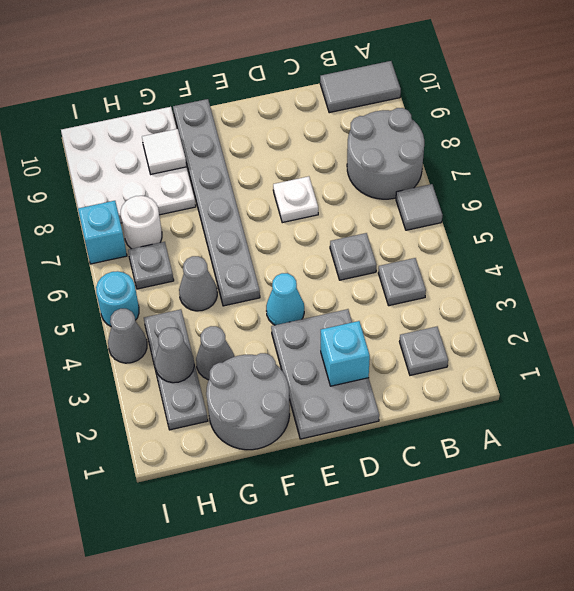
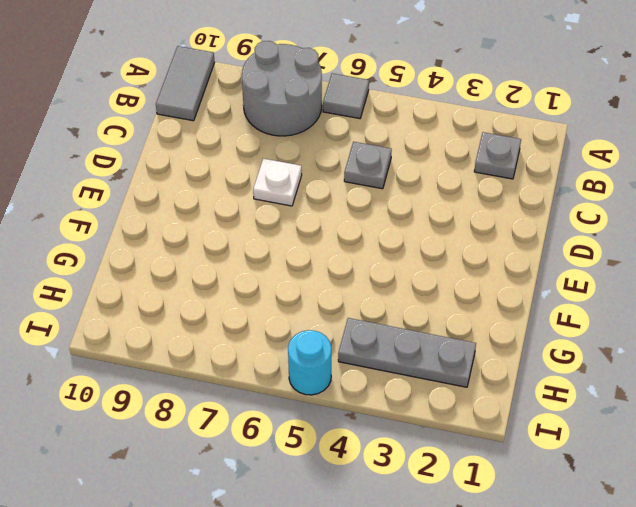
none -> grey plate B4 level 1
none -> grey plate D1:E3 level 1
none -> cyan cone E4 level 1

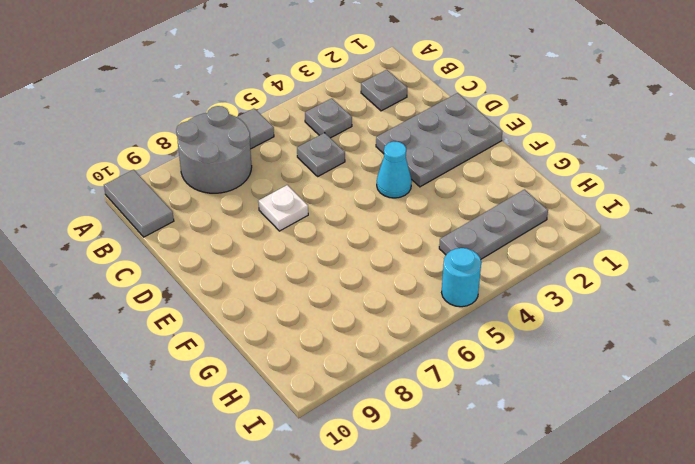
none -> grey round brick F1:G2 level 1
none -> grey plate F5:F10 level 1
none -> grey cone G3 level 1

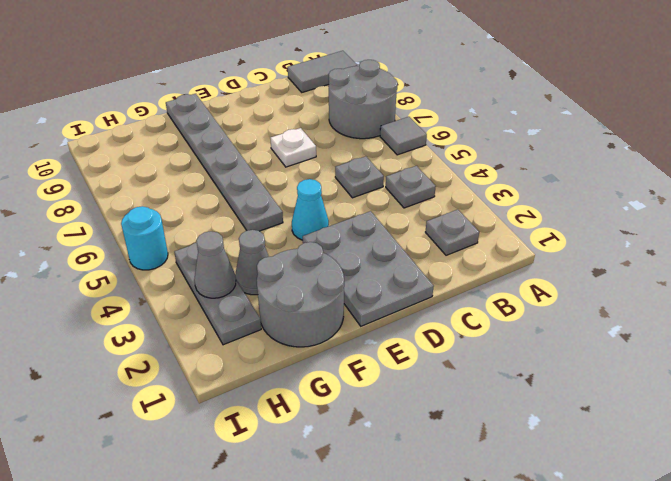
none -> grey cone G5 level 1
none -> white plate G8:I10 level 1
none -> grey plate H6 level 1

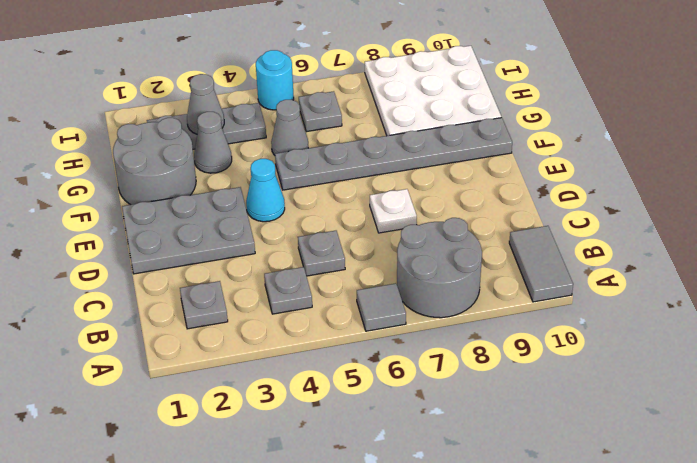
none -> white round brick H7 level 1
none -> grey cone I4 level 1
none -> cyan brick I7 level 1

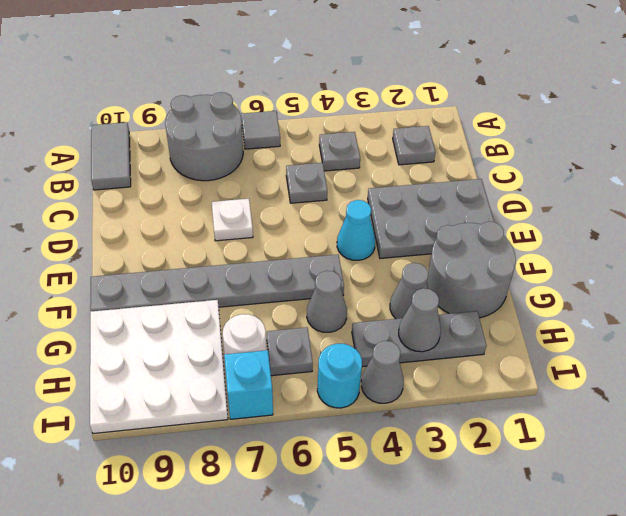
none -> cyan brick D2 level 2
none -> white tile G9 level 2

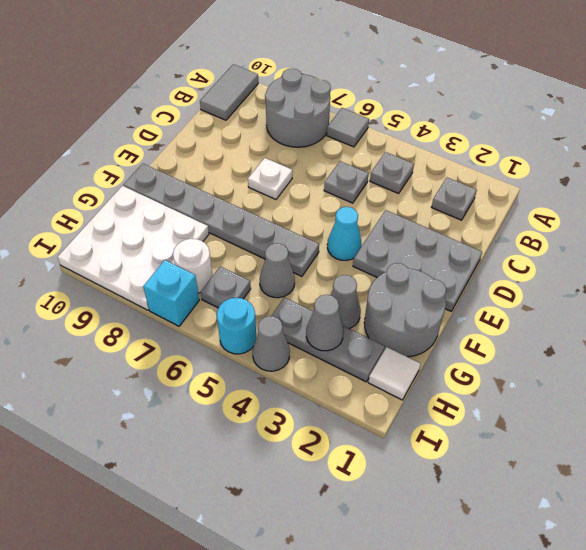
white tile H1 level 1 -> white tile G9 level 2
none -> cyan brick D2 level 2

